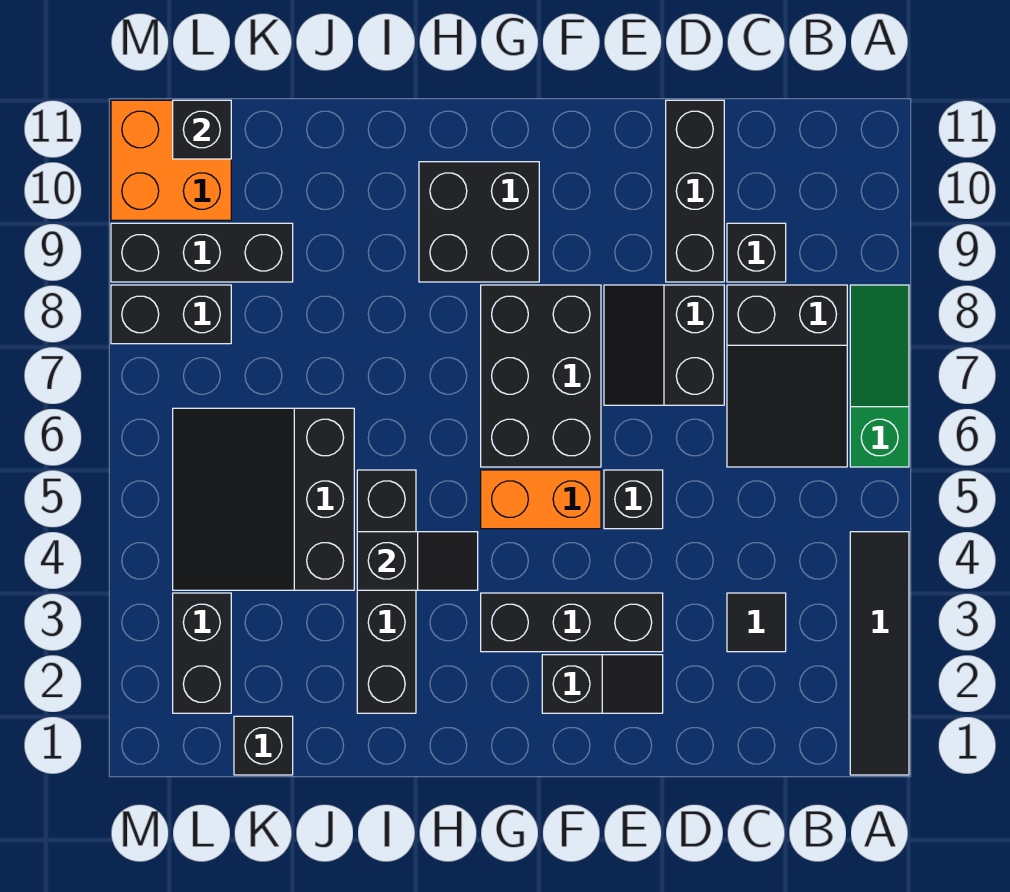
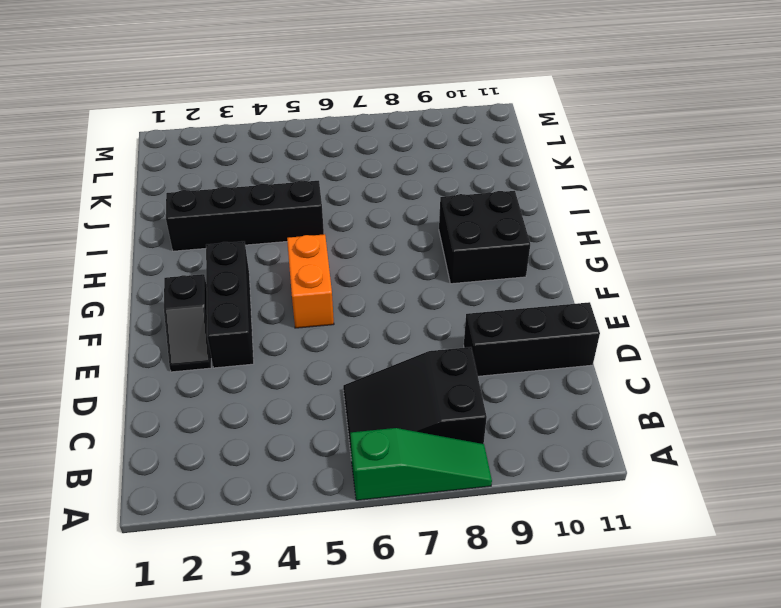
none -> black tile A1:A4 level 1
none -> black tile C3 level 1
none -> black brick C9 level 1

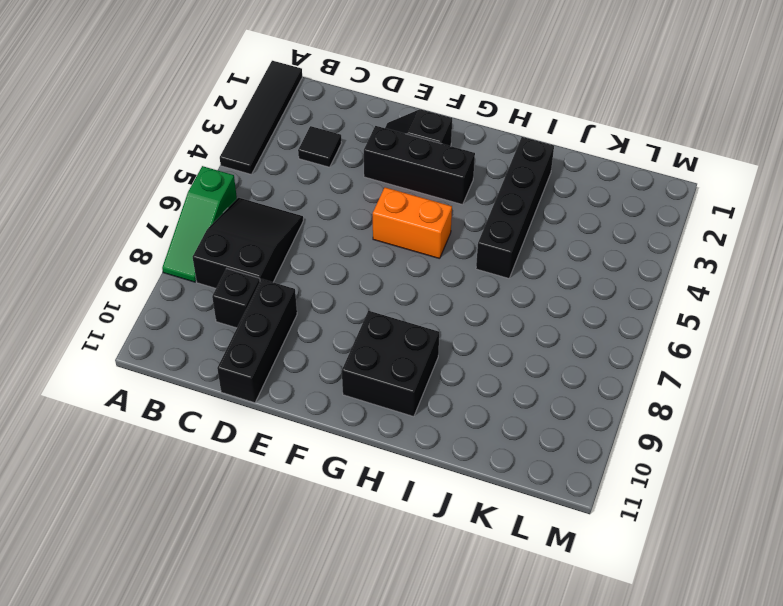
none -> black slope D7:E8 level 1 top D
none -> black brick E5 level 1
none -> black brick F6:G8 level 1

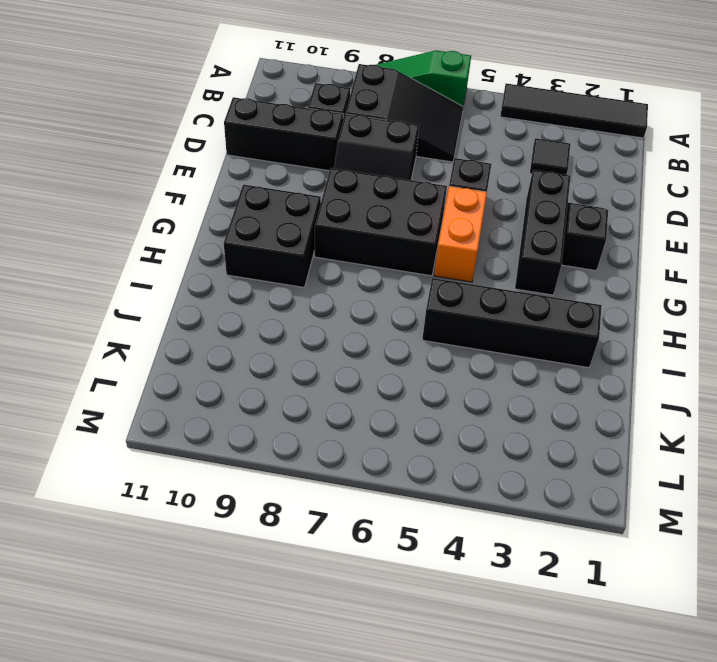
none -> black slope J4:L6 level 1 top J
none -> black brick K1 level 1
none -> black brick K9:M9 level 1

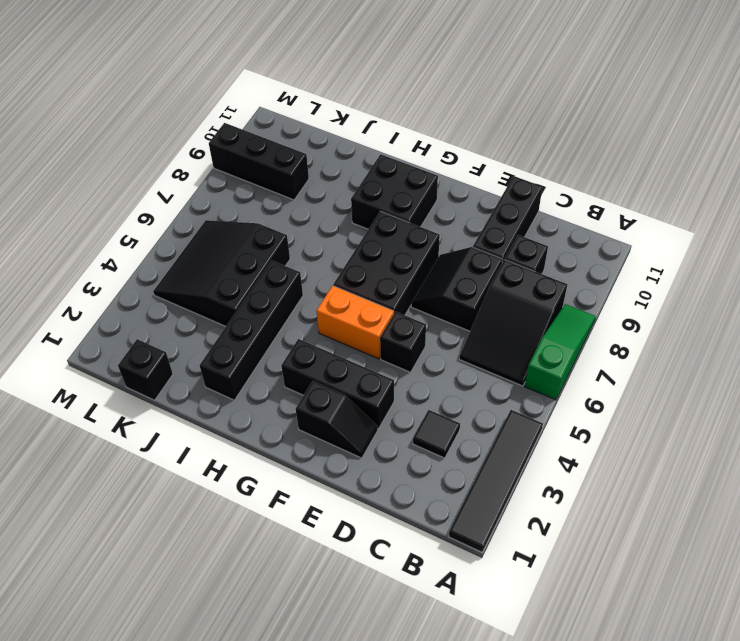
none -> black brick L2:L3 level 1
none -> black brick L8:M8 level 1
none -> orange brick L10:M11 level 1

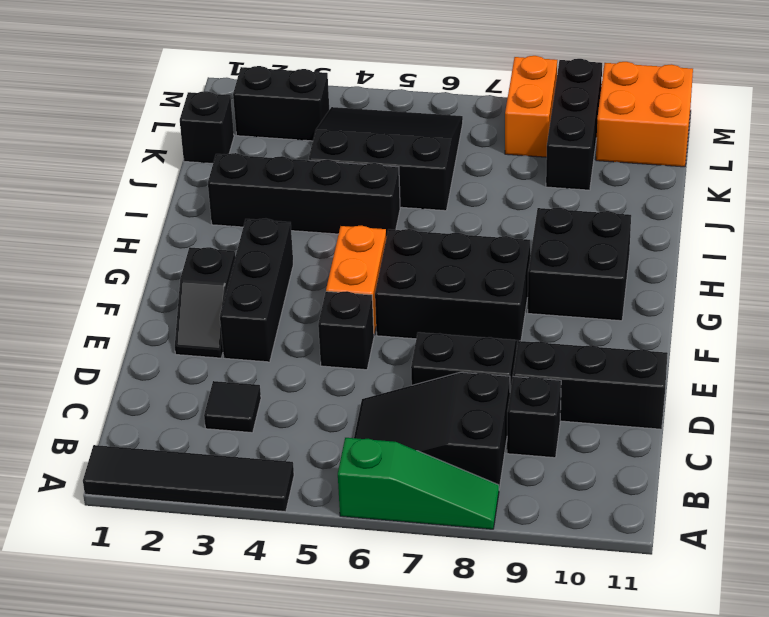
orange brick L8:M8 level 1 -> black brick L8:M8 level 1
none -> black slope H4:I4 level 2 top I
none -> black brick L11 level 2

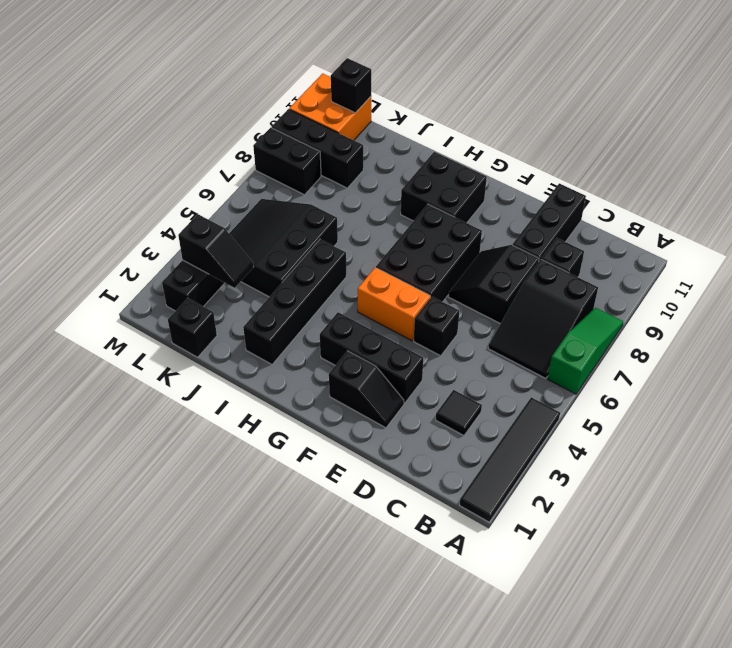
black slope K3:L3 level 2 top L -> black slope H4:I4 level 2 top I

